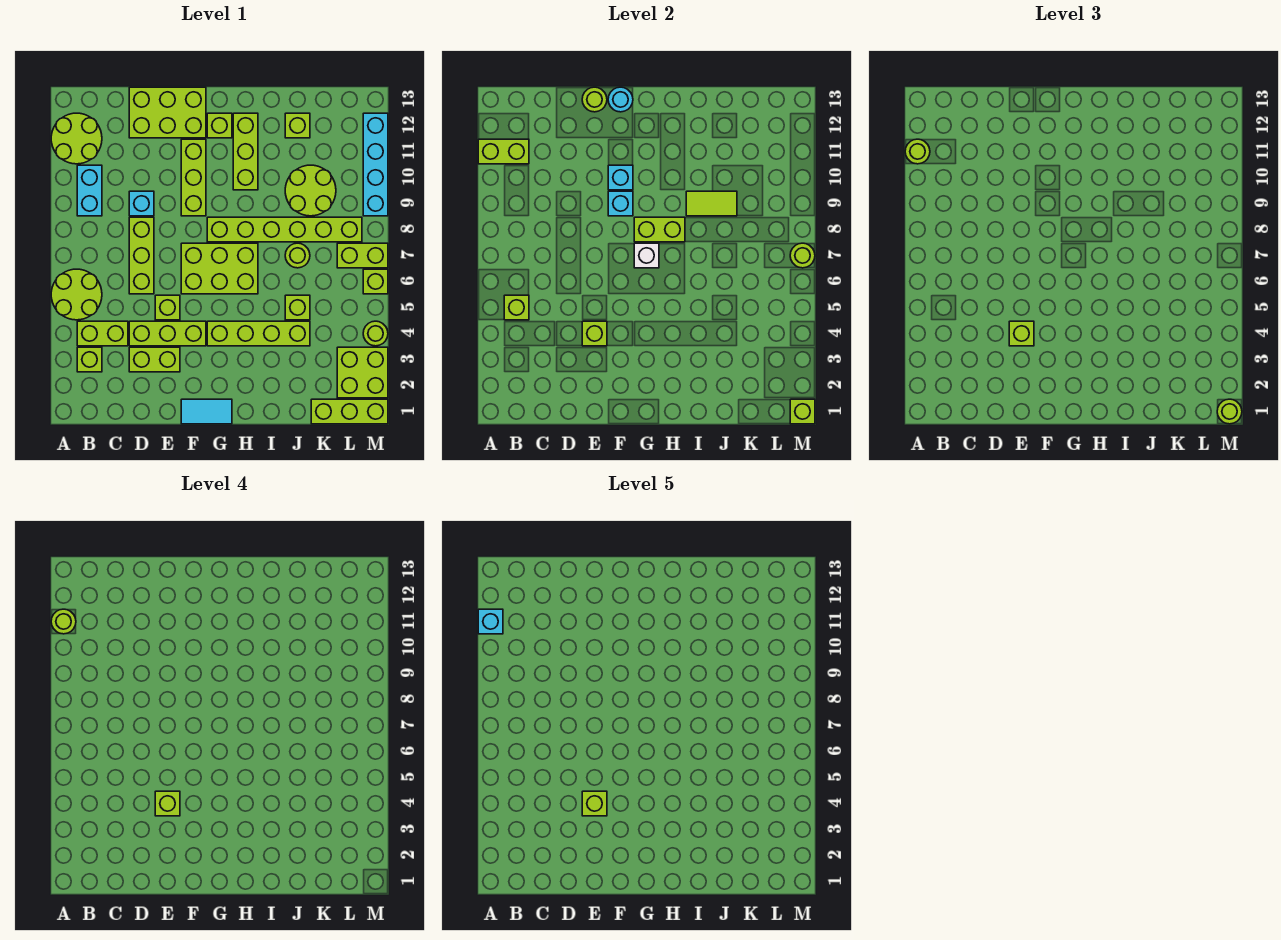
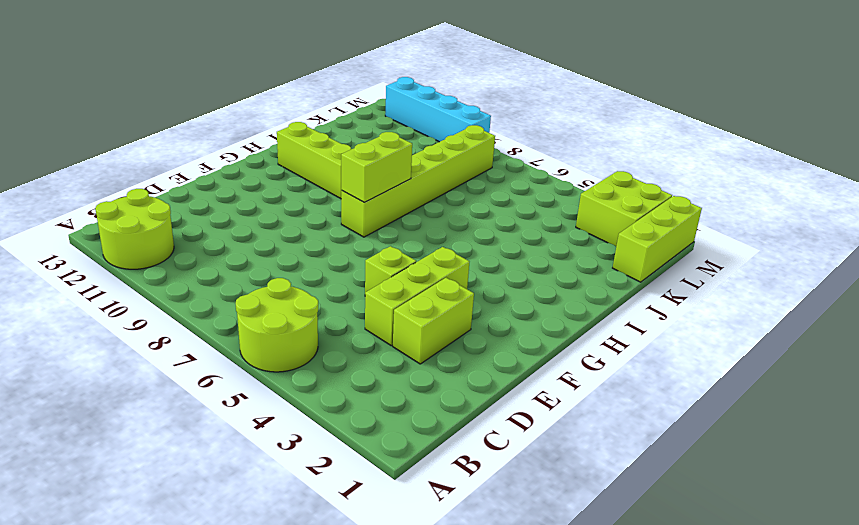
none -> lime brick B3 level 1
none -> lime brick B4:C4 level 1
none -> cyan brick B9:B10 level 1
none -> lime brick D6:D8 level 1

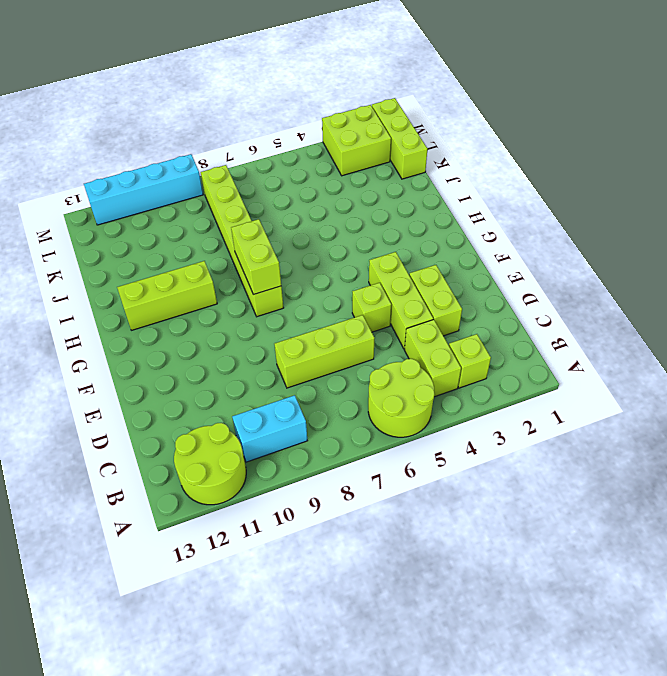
none -> cyan brick D9 level 1
none -> lime brick D12:F13 level 1
none -> cyan tile F1:G1 level 1
none -> lime brick F6:H7 level 1

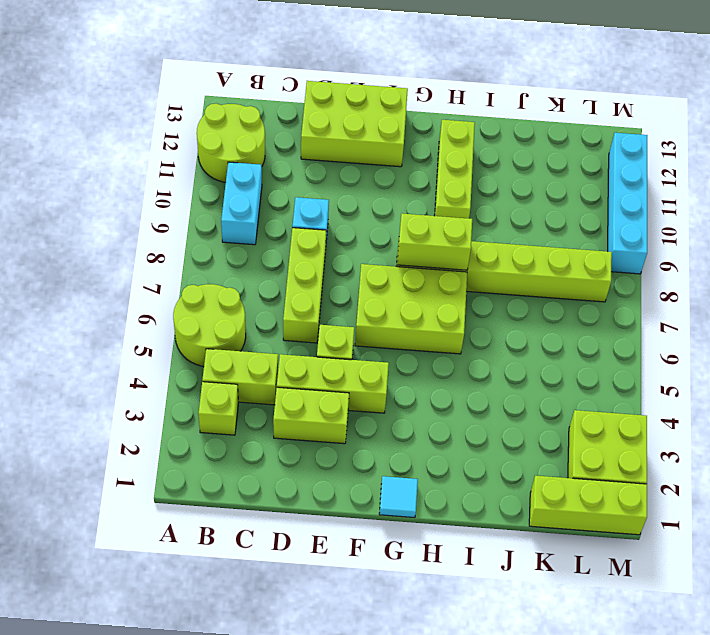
cyan tile G1 level 1 -> cyan tile F1:G1 level 1
none -> lime brick F9:F11 level 1
none -> lime brick G4:J4 level 1
none -> lime brick G12 level 1
none -> lime brick J5 level 1

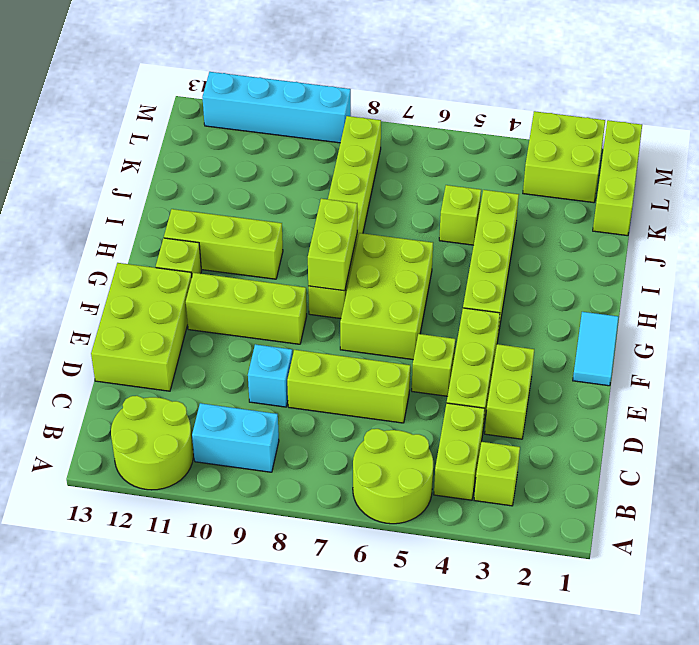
none -> lime round brick J7 level 1
none -> lime round brick J9:K10 level 1
none -> lime brick J12 level 1
none -> lime brick L7:M7 level 1

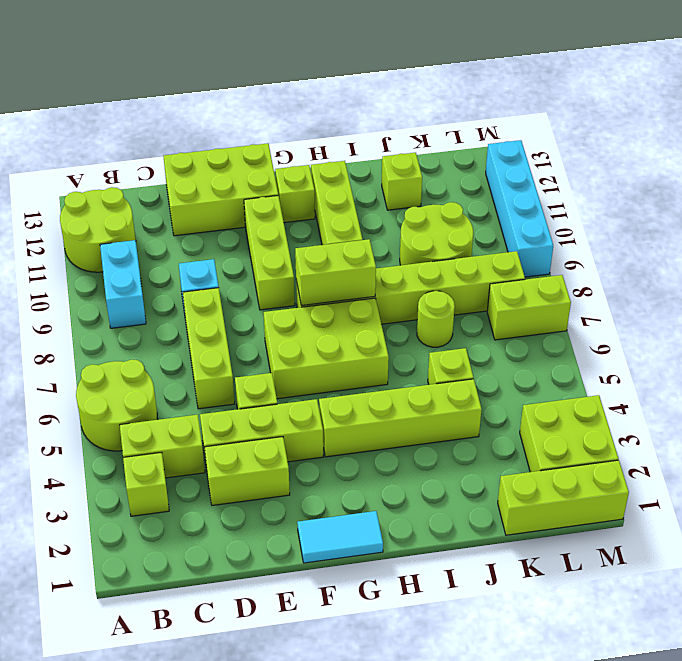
none -> lime round brick M4 level 1
none -> lime brick M6 level 1
none -> lime brick A11:B11 level 2
none -> lime brick B5 level 2

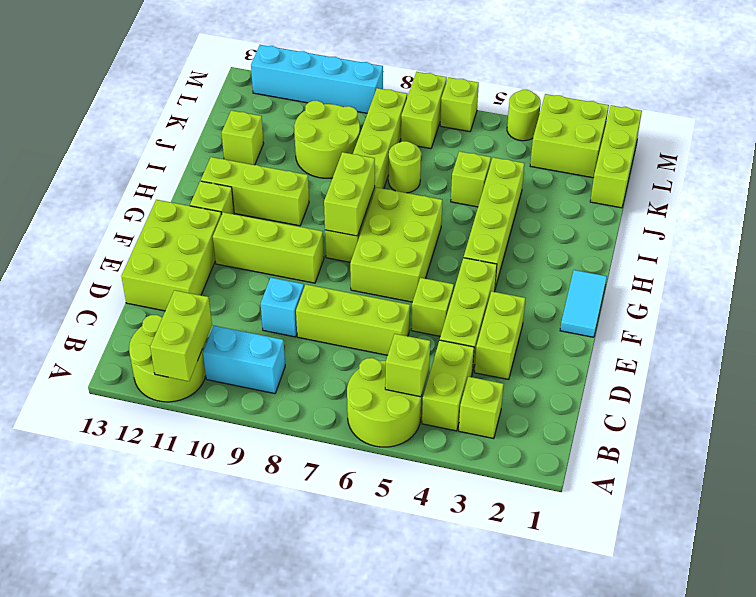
none -> lime brick E4 level 2
none -> lime round brick E13 level 2
none -> cyan brick F9 level 2
none -> cyan brick F10 level 2

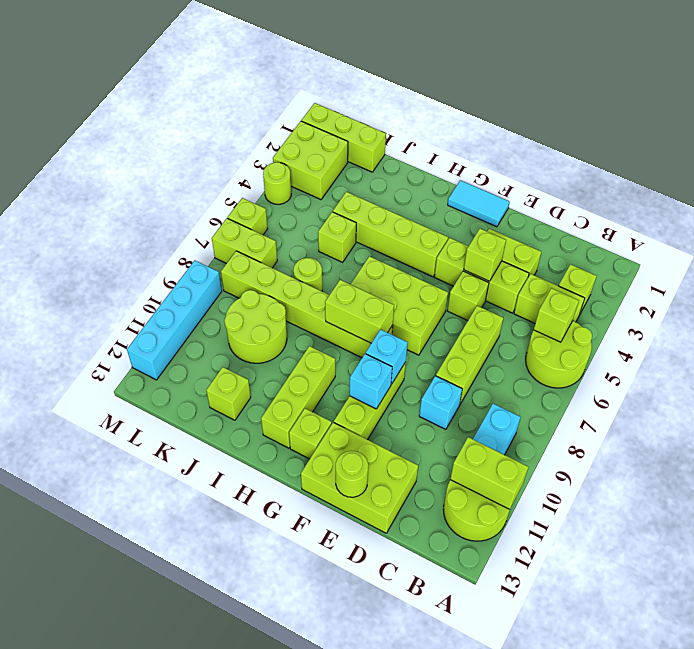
none -> cyan round brick F13 level 2
none -> white brick G7 level 2
none -> lime tile I9:J9 level 2
none -> lime brick M1 level 2

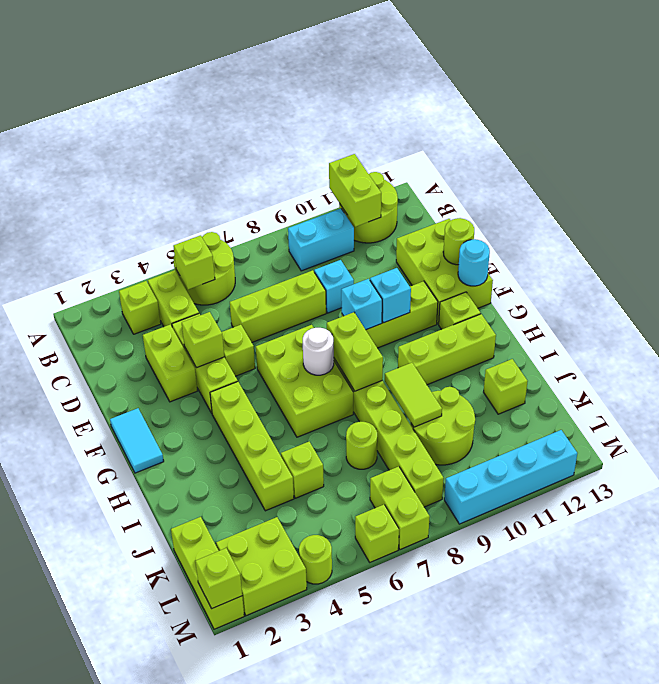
white round brick G7 level 2 -> white brick G7 level 2
none -> lime round brick M7 level 2
none -> lime round brick A11 level 3
none -> lime brick E4 level 3
none -> lime round brick M1 level 3

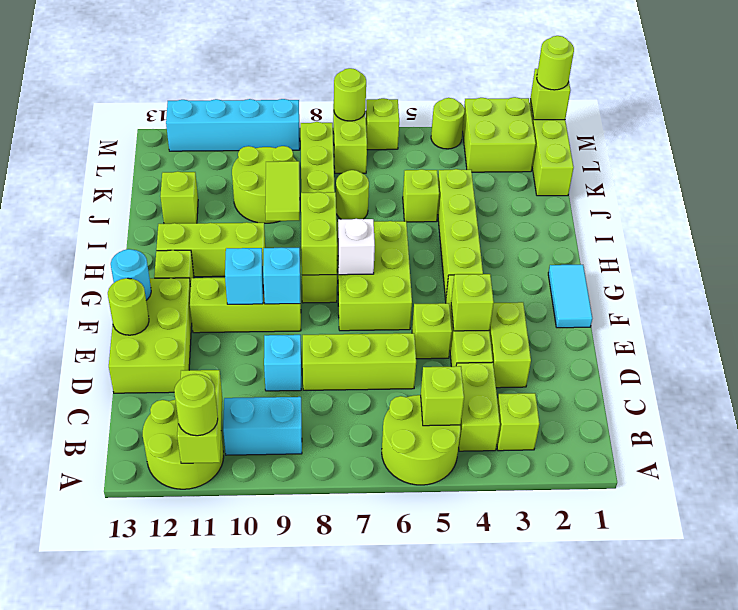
none -> lime brick E4 level 3
none -> lime round brick A11 level 4
none -> lime brick E4 level 4
none -> cyan brick A11 level 5

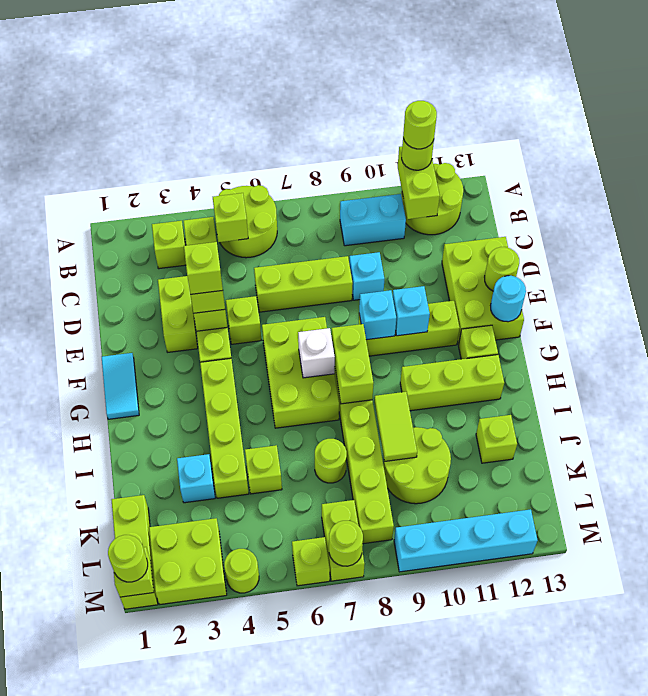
cyan brick J3 level 1 -> cyan brick A11 level 5
none -> lime brick E4 level 5

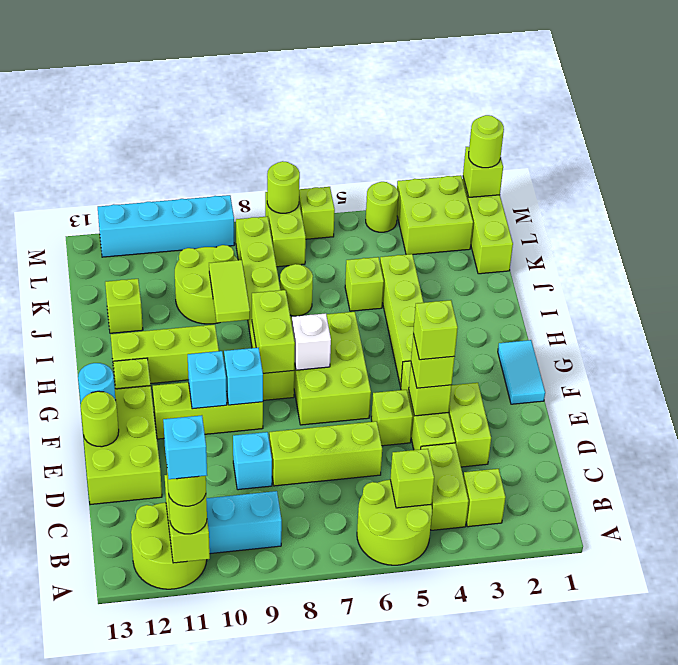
none -> lime brick E4 level 5

